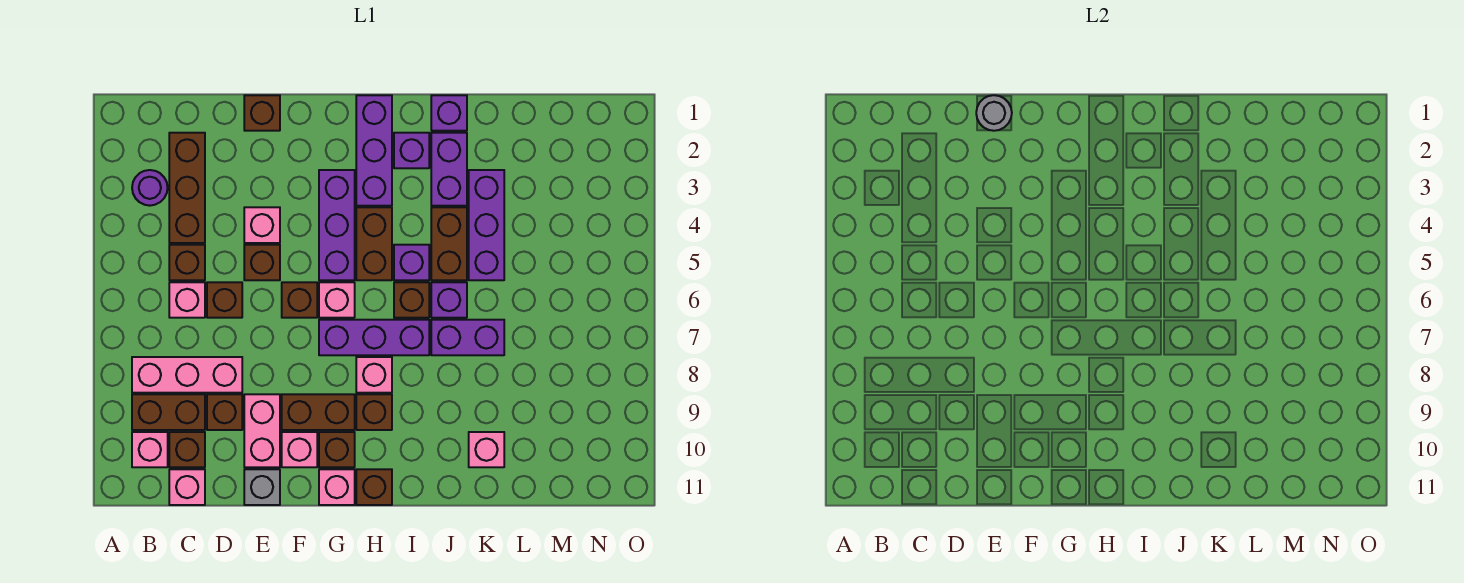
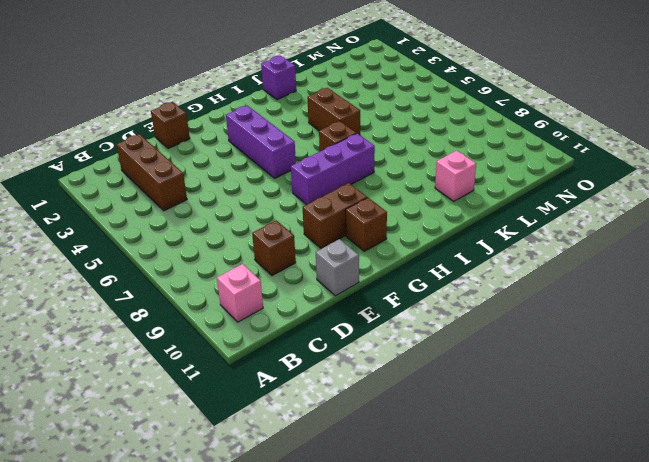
none -> purple round brick B3 level 1
none -> pink brick B8:D8 level 1
none -> brown brick B9:C9 level 1
none -> brown brick C5 level 1

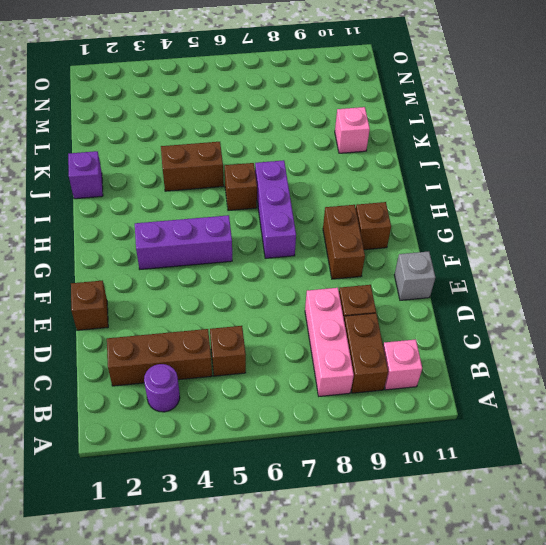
none -> pink brick C6 level 1
none -> brown brick C10 level 1
none -> pink brick C11 level 1
none -> brown brick D6 level 1

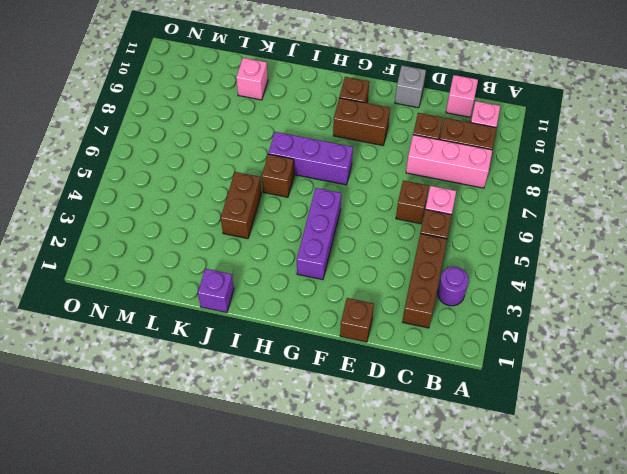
none -> brown brick C10 level 1
none -> pink brick E4 level 1
none -> brown brick E5 level 1
none -> pink brick E9:E10 level 1

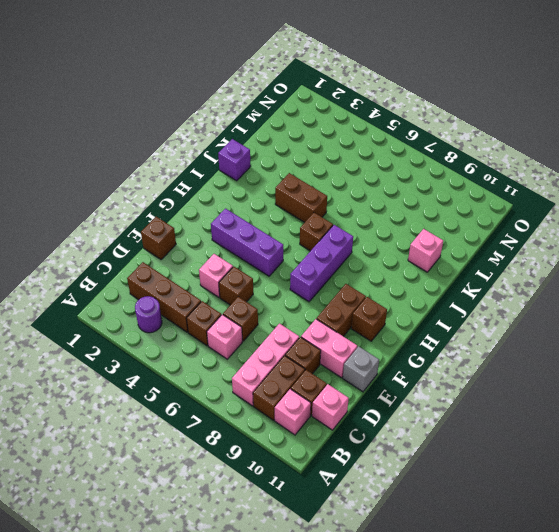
none -> brown brick F6 level 1
none -> pink brick F10 level 1
none -> pink brick G6 level 1
none -> pink brick G11 level 1

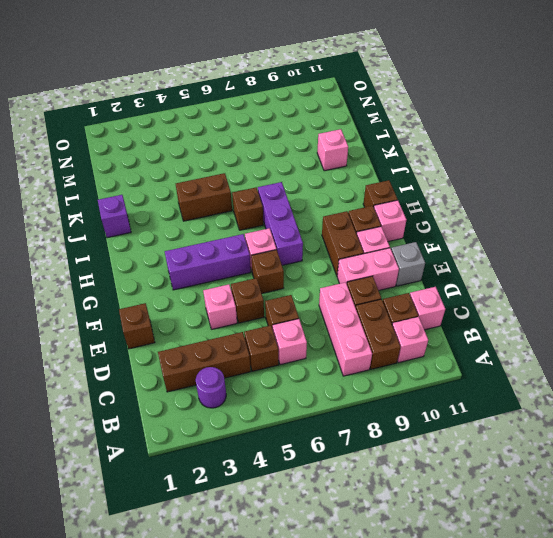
none -> purple brick H1:H3 level 1
none -> brown brick H4:H5 level 1
none -> pink brick H8 level 1
none -> brown brick H9 level 1

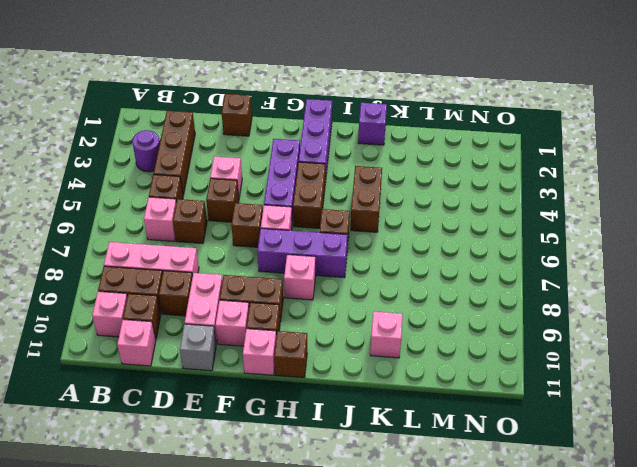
none -> brown brick H9 level 1
none -> purple brick I2 level 1
none -> purple brick I5 level 1
none -> purple brick J2:J3 level 1

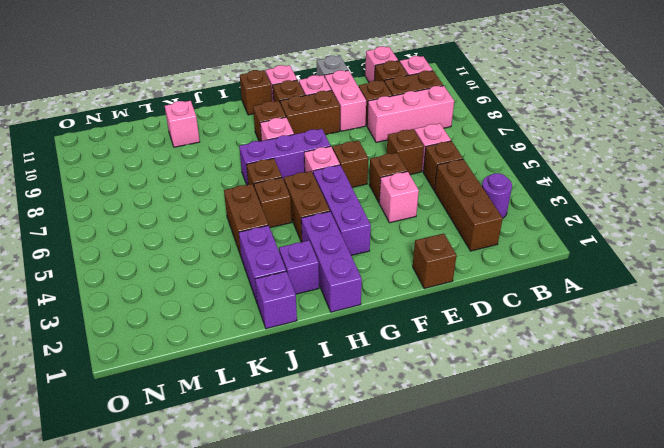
brown brick I5 level 1 -> purple brick I5 level 1
none -> purple brick J6 level 1
none -> purple brick J7:K7 level 1
none -> purple brick K3:K5 level 1
none -> grey round brick E1 level 2

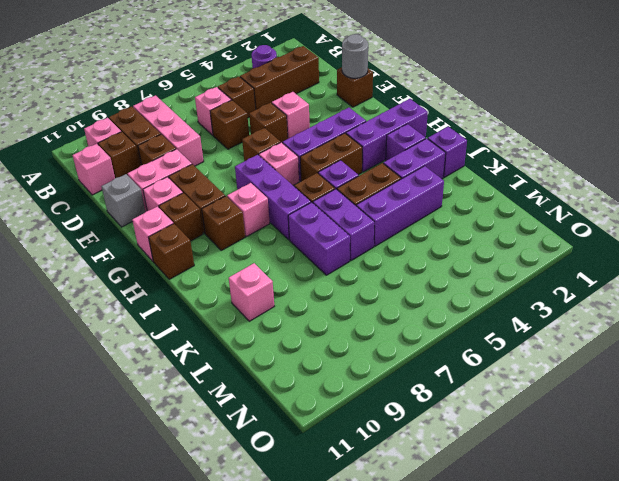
purple brick J6:K6 level 1 -> purple brick J6 level 1

